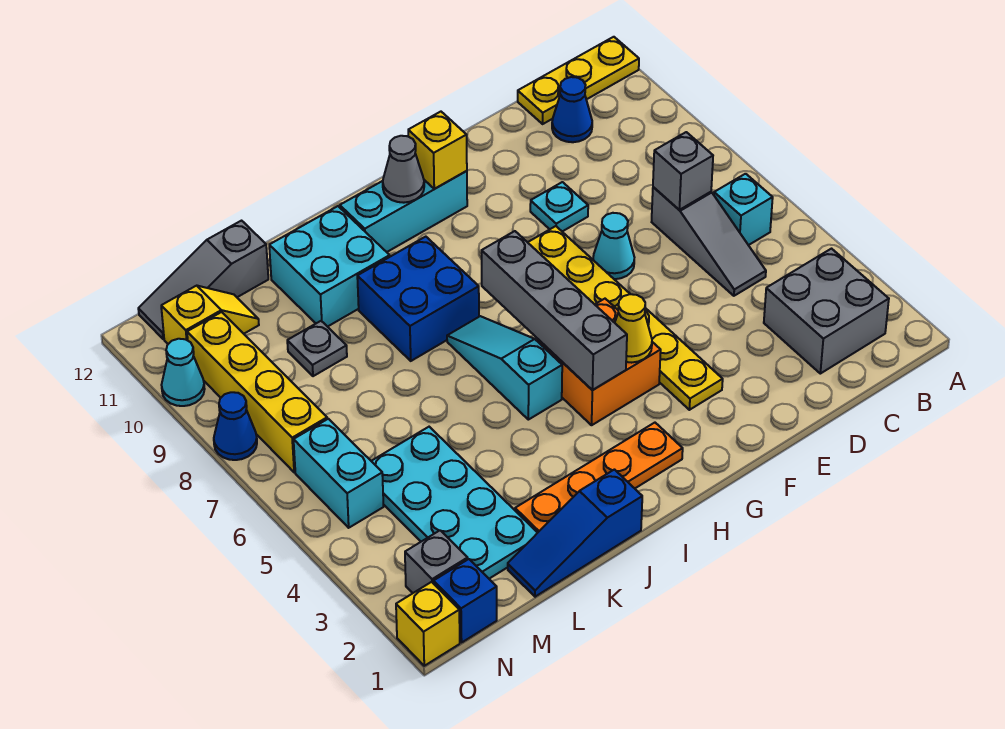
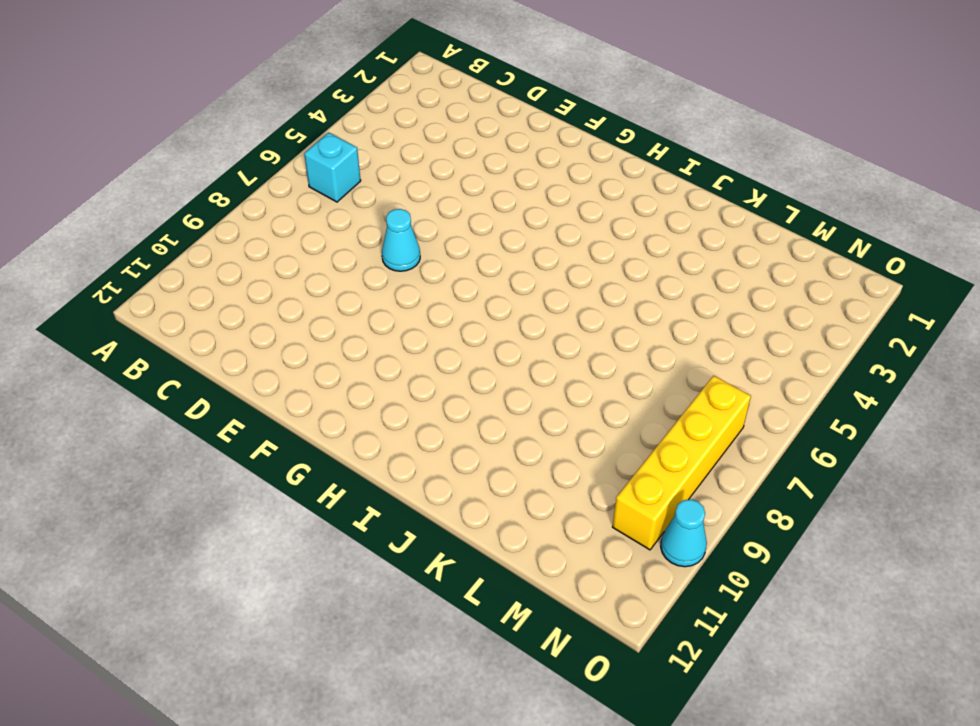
none -> yellow plate A12:C12 level 1
none -> grey brick B2:C3 level 1
none -> grey slope C5:C7 level 1 top 7
none -> blue cone C11 level 1

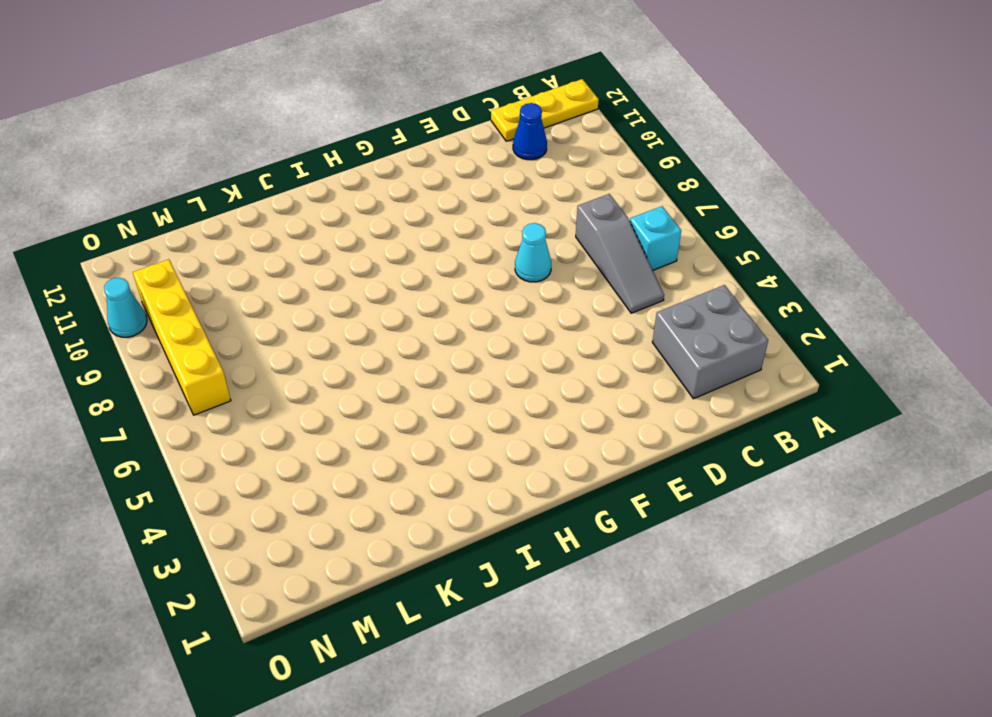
none -> cyan plate E9 level 1
none -> yellow plate F3:F8 level 1
none -> orange brick G4:H5 level 1
none -> cyan brick G11:I11 level 1

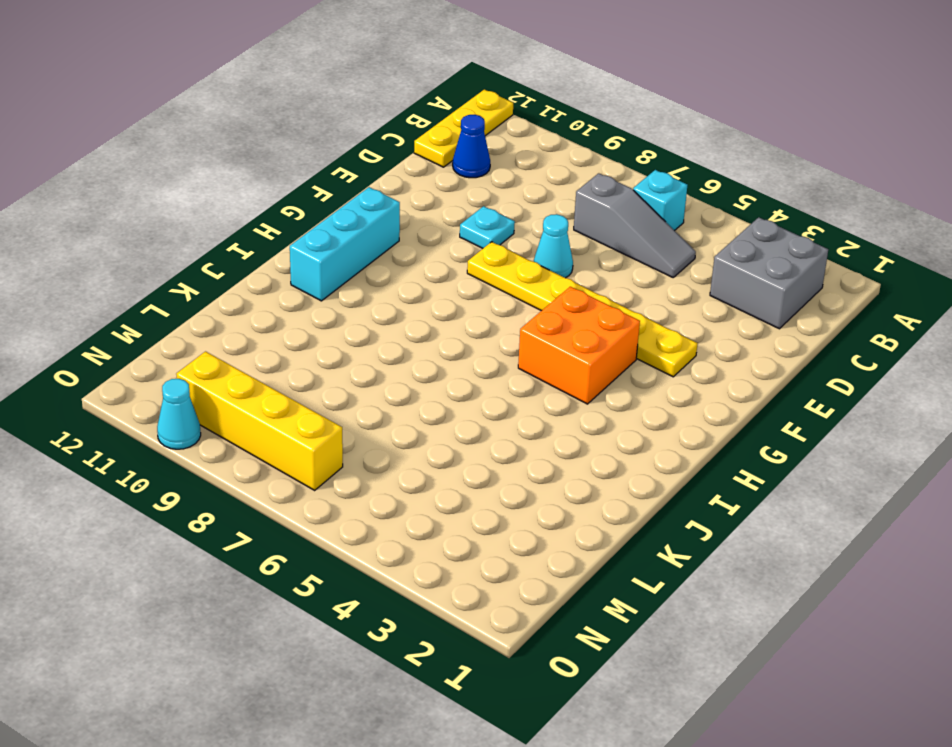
none -> orange plate H2:K2 level 1
none -> cyan slope I5:I7 level 1 top 5
none -> blue brick I8:J9 level 1
none -> blue slope J1:L1 level 1 top J

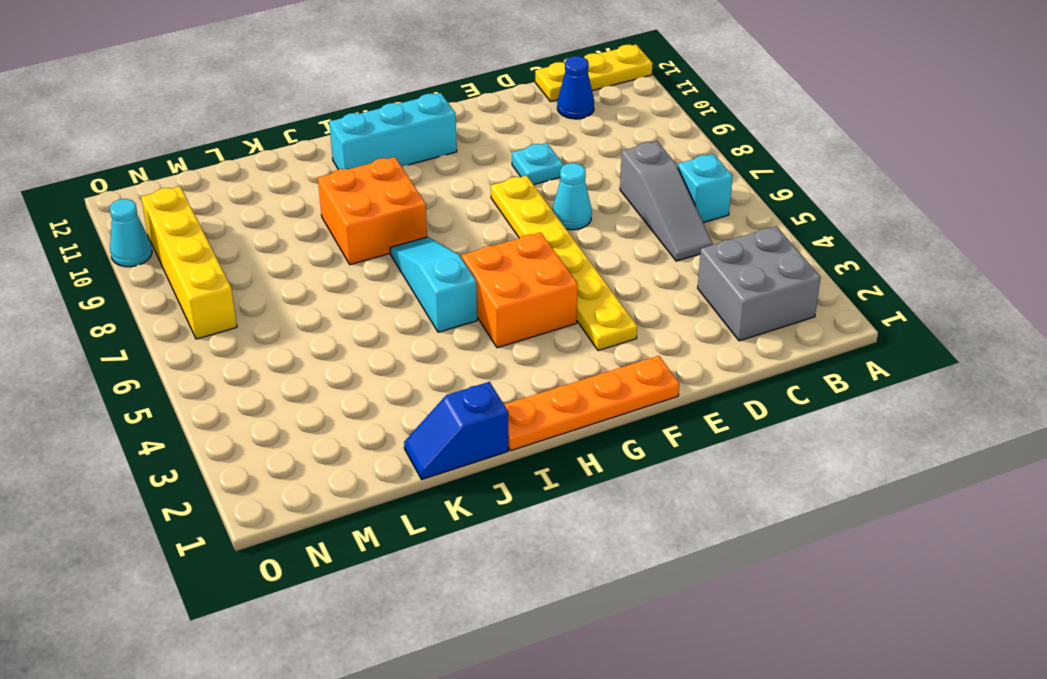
orange plate F1:I1 level 1 -> orange plate H2:K2 level 1
orange brick I8:J9 level 1 -> blue brick I8:J9 level 1
blue slope J1:K1 level 1 top J -> blue slope J1:L1 level 1 top J
none -> cyan brick J10:K11 level 1
none -> cyan plate L2:M5 level 1
none -> grey plate L9 level 1
none -> grey slope L12:N12 level 1 top L

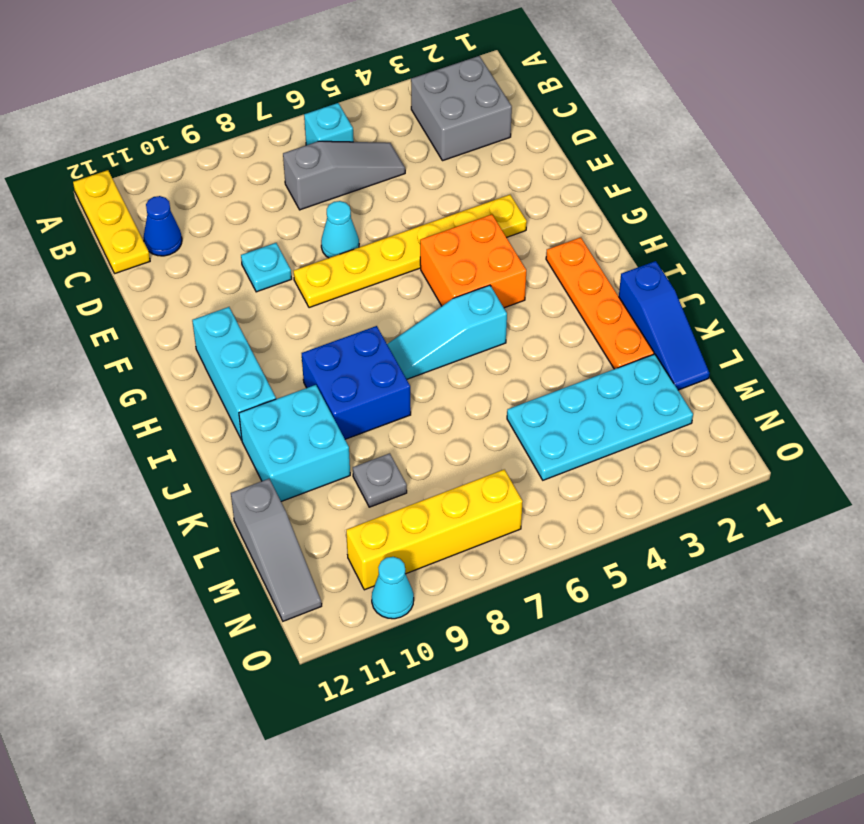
none -> yellow slope M11:N11 level 1 top N
none -> blue brick N1 level 1
none -> grey brick N2 level 1
none -> cyan brick N5:N6 level 1

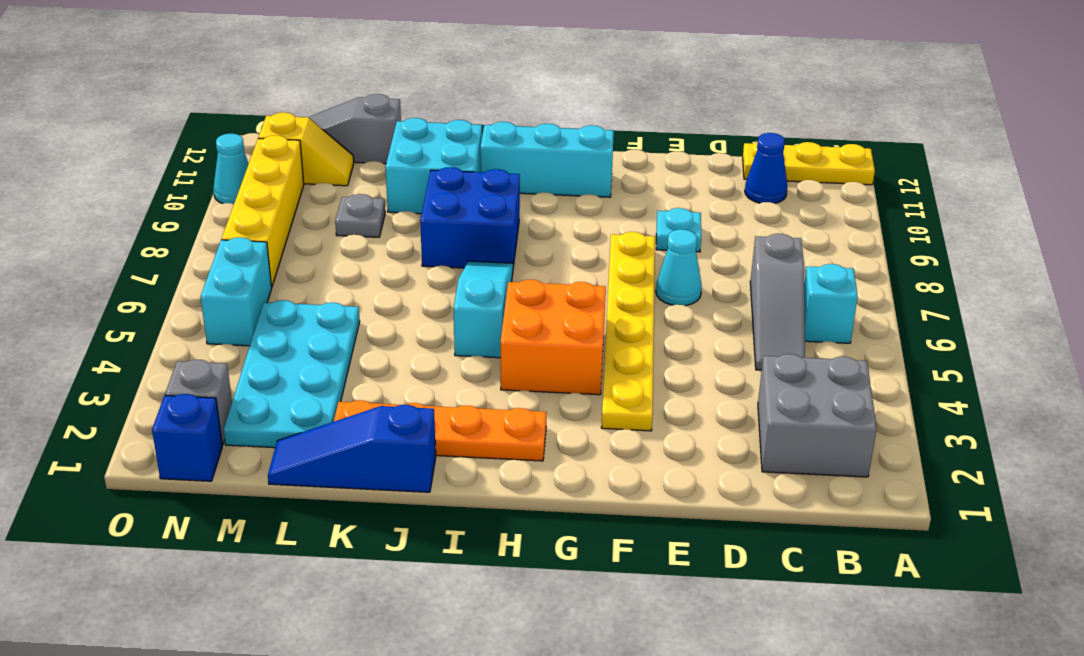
none -> yellow brick O1 level 1
none -> blue cone O8 level 1
none -> grey brick C7 level 2
none -> yellow cone G4 level 2

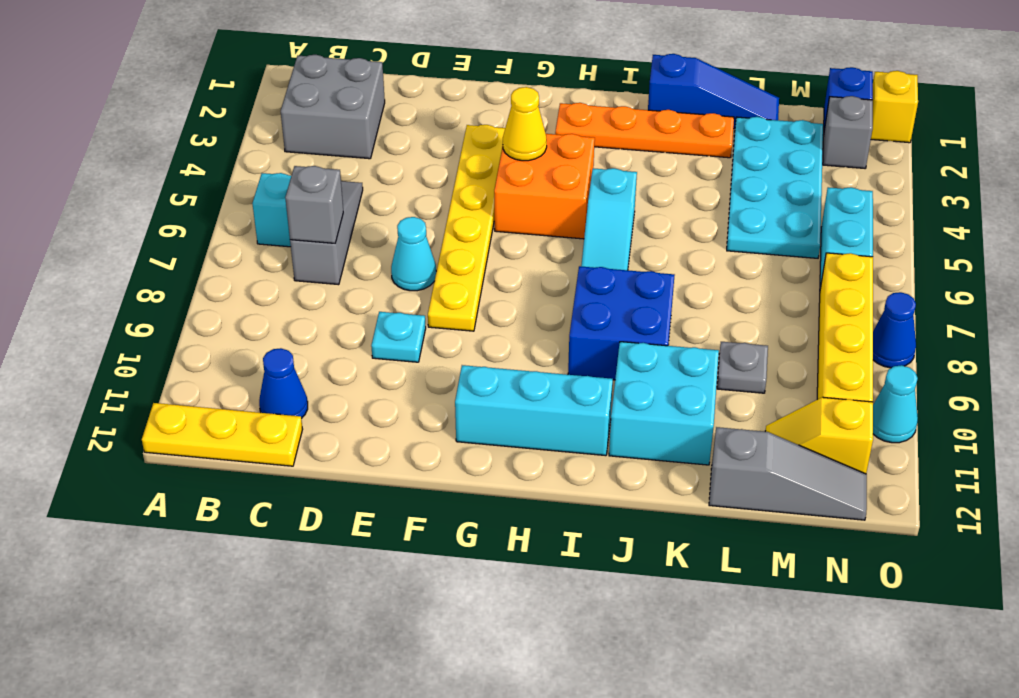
none -> yellow brick G11 level 2
none -> grey brick H4:H7 level 2
none -> grey cone H11 level 2

